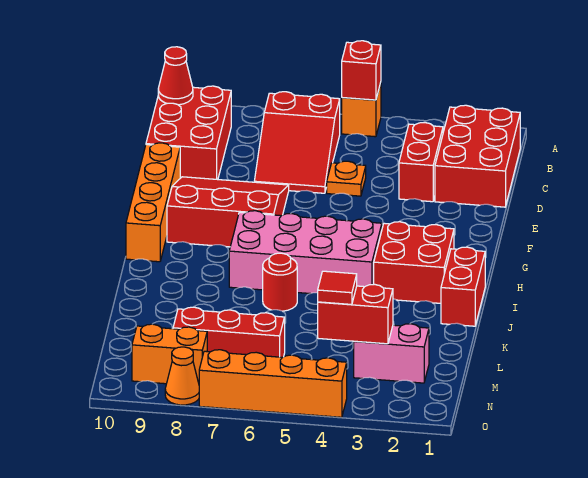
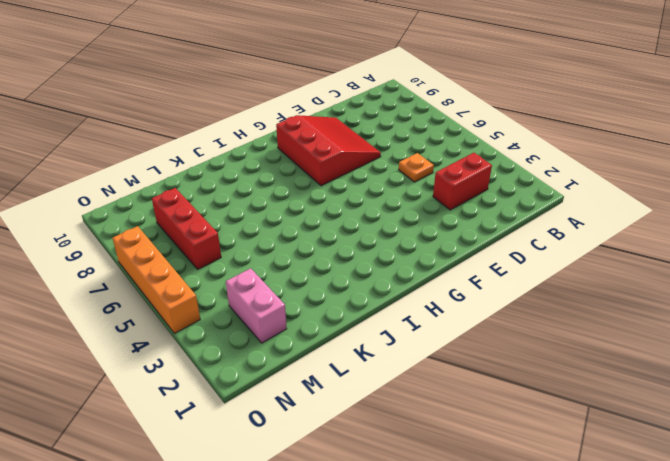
none -> orange brick A5 level 1
none -> red brick B1:D2 level 1
none -> red slope B6:D7 level 1 top B

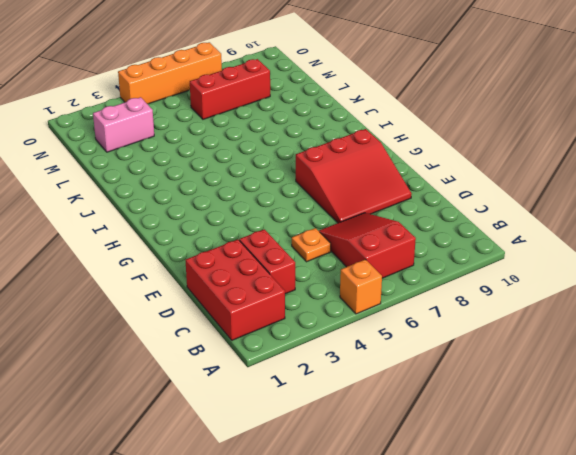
none -> red brick B9:D10 level 1
none -> orange brick E10:H10 level 1
none -> red brick H2:I3 level 1

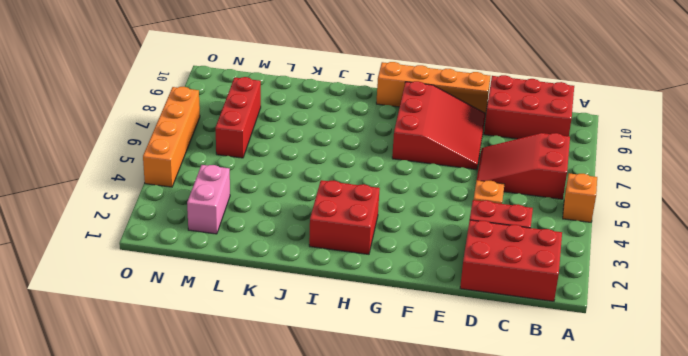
none -> pink brick H4:I7 level 1
none -> red brick I1:J1 level 1
none -> red round brick J6 level 1

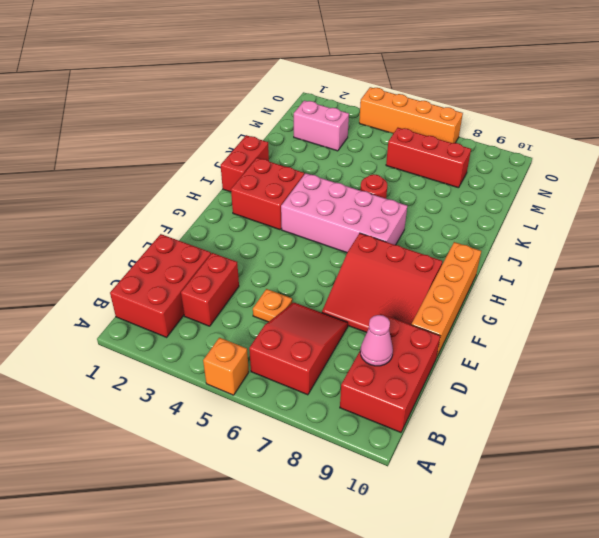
pink cone C9 level 2 -> none
none -> orange brick N8:N9 level 1
none -> orange cone O8 level 1
none -> red brick A5 level 2

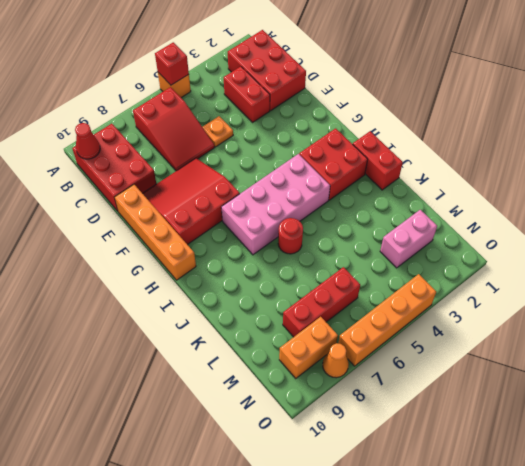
none -> red brick M3:M4 level 2
none -> red tile M4 level 3

